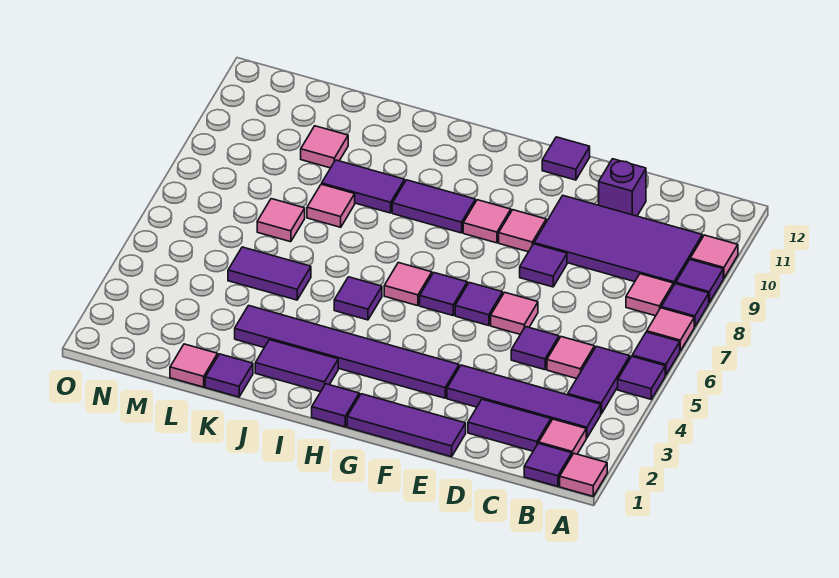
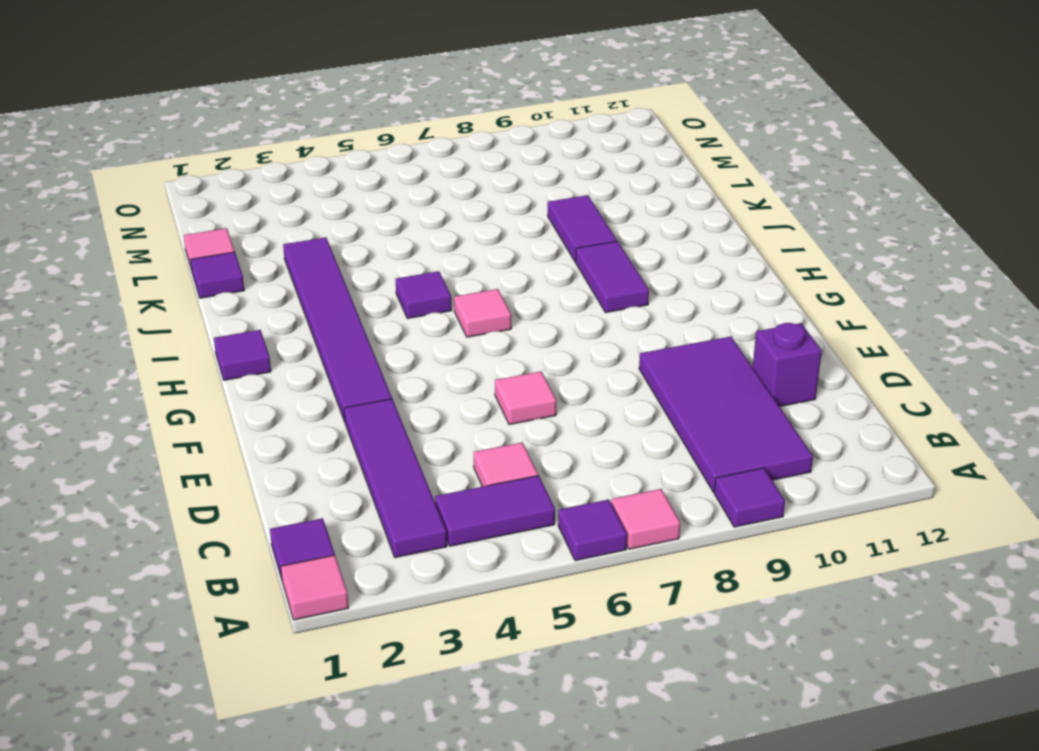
none -> purple tile A5 level 1
none -> purple tile A8 level 1
none -> pink tile A10 level 1
none -> pink tile B2 level 1

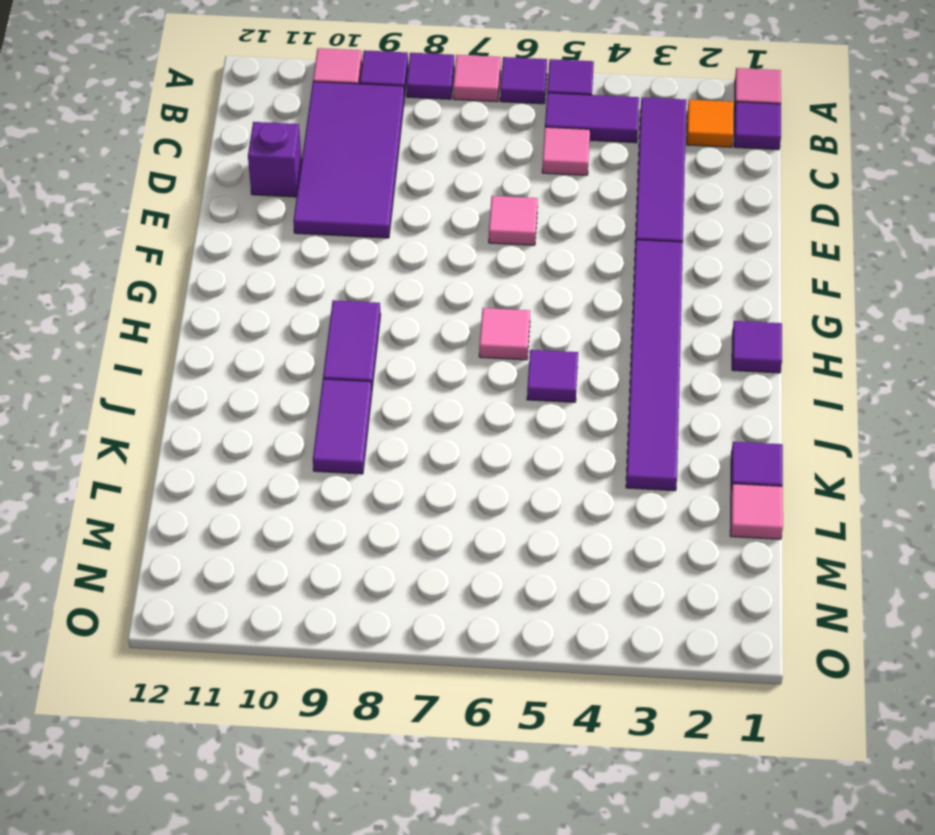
orange tile B2 level 1 -> pink tile B2 level 1
none -> pink tile B8 level 1
none -> purple tile C2:D2 level 1
none -> purple tile D5 level 1
none -> purple tile E1:G1 level 1

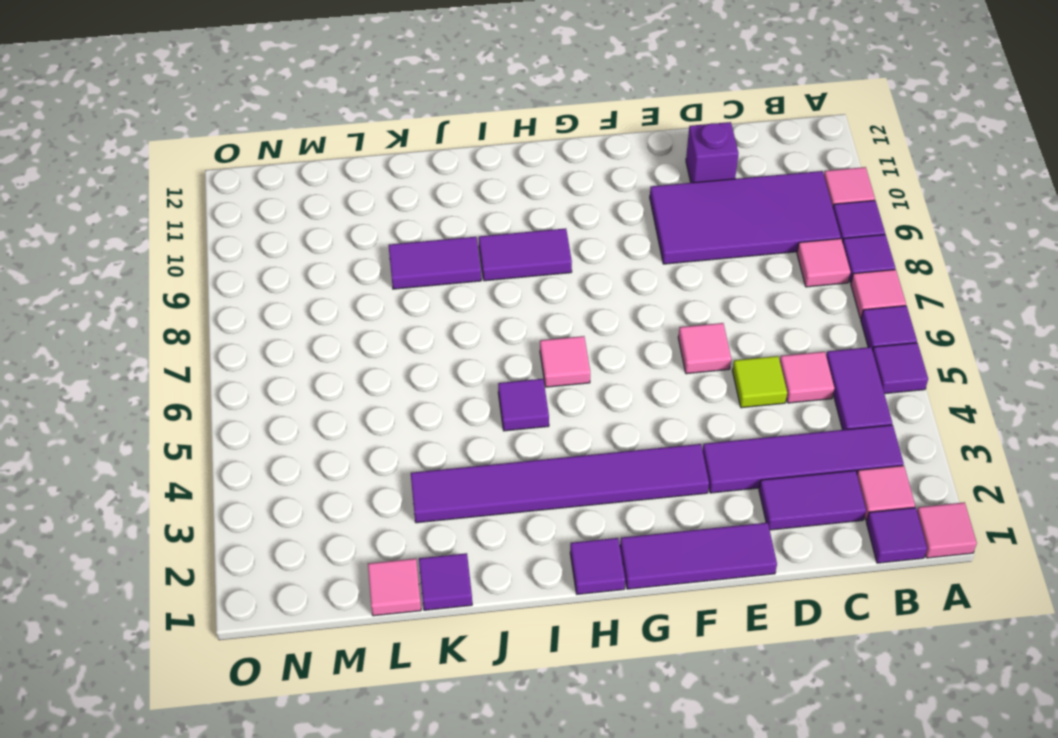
lime tile D5 level 1 -> purple tile D5 level 1
none -> purple tile E8 level 1
none -> purple tile F6 level 1
none -> pink tile F9 level 1
none -> purple tile F12 level 1

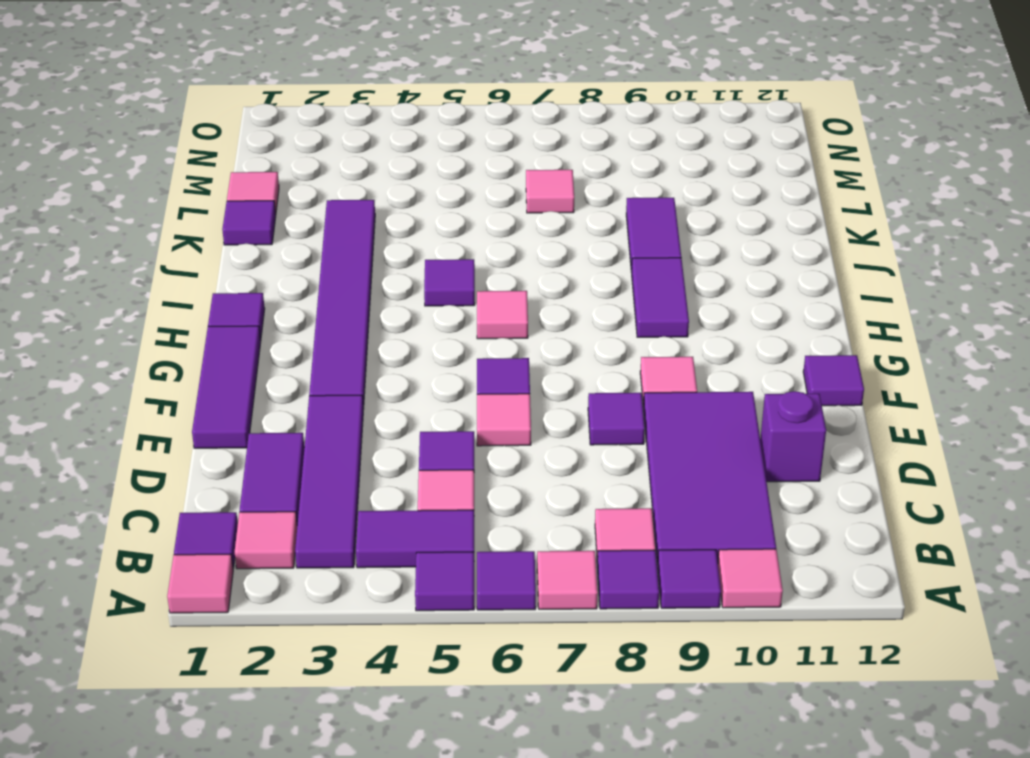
none -> purple tile G6 level 1
none -> pink tile G9 level 1
none -> purple tile I2:J2 level 1
none -> purple tile K5:L5 level 1

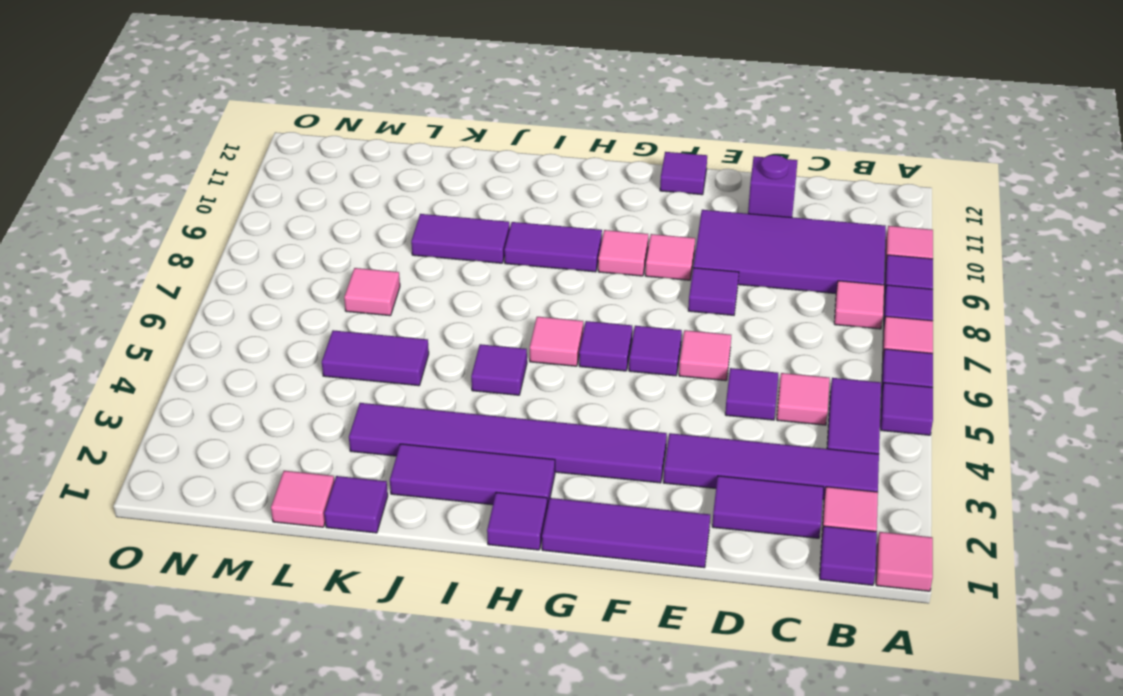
purple tile H2:J2 level 1 -> purple tile I2:J2 level 1
none -> pink tile K8 level 1
none -> pink tile L10 level 1

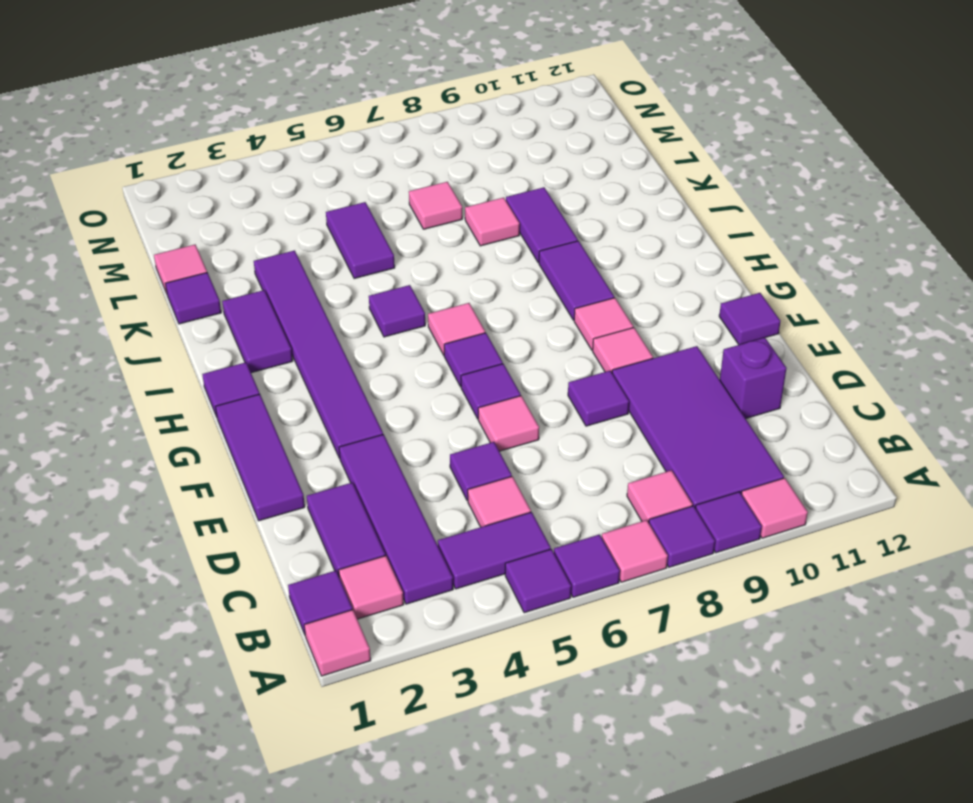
none -> pink tile L10 level 1

